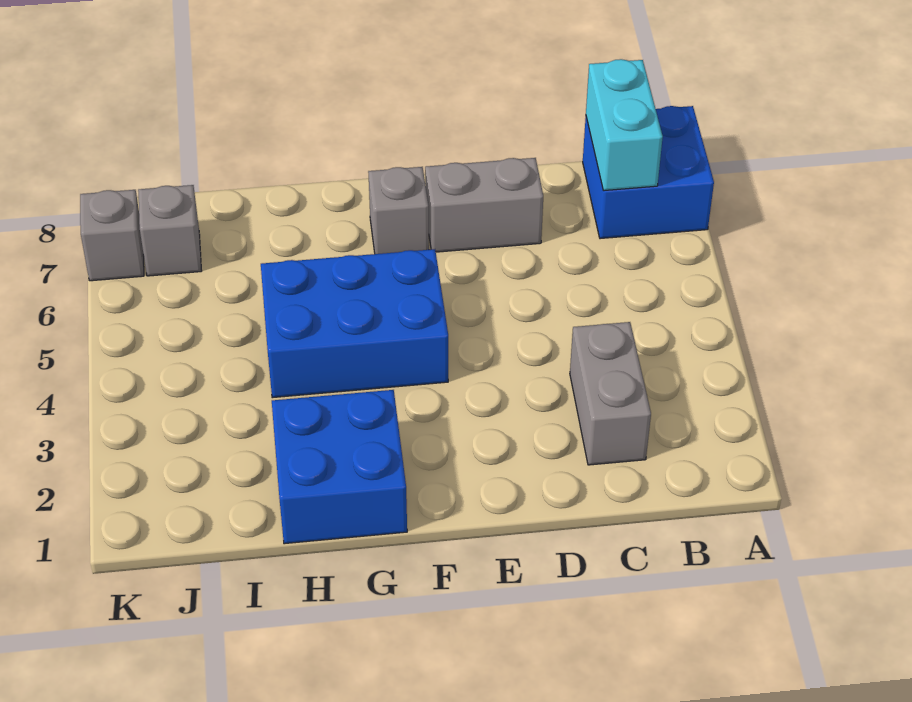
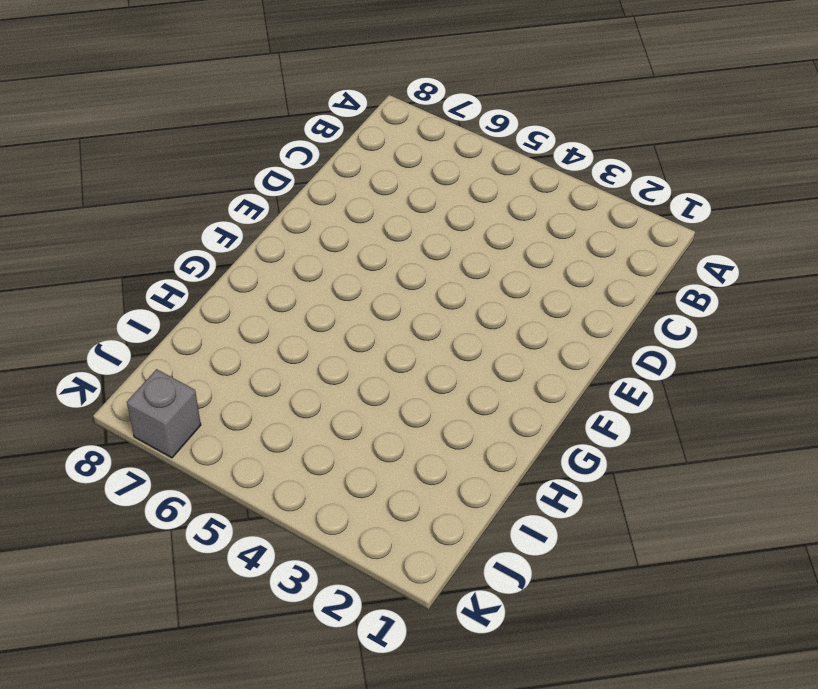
none -> blue brick A7:B8 level 1
none -> grey brick C2:C3 level 1

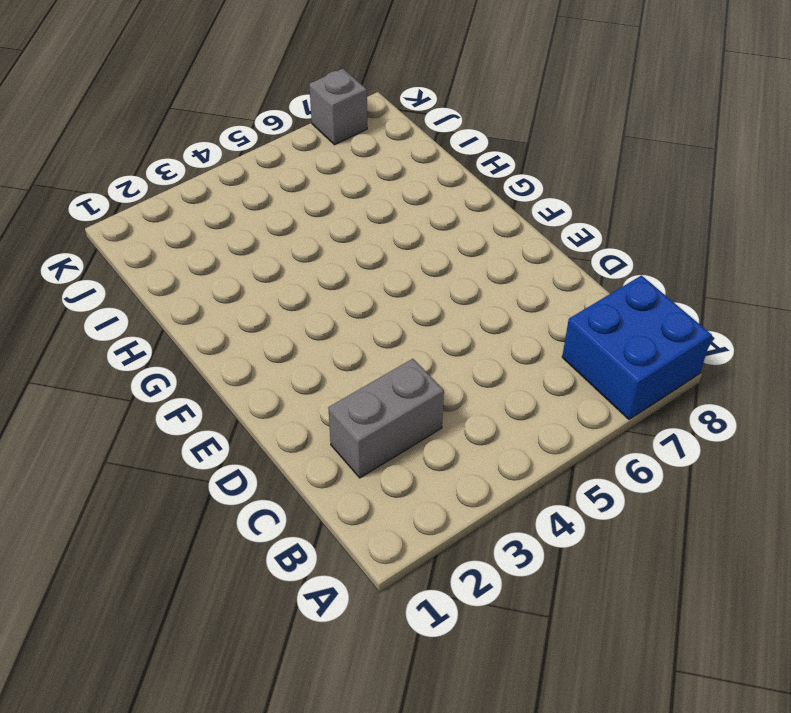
none -> grey brick D7:E7 level 1
none -> blue brick F4:H5 level 1

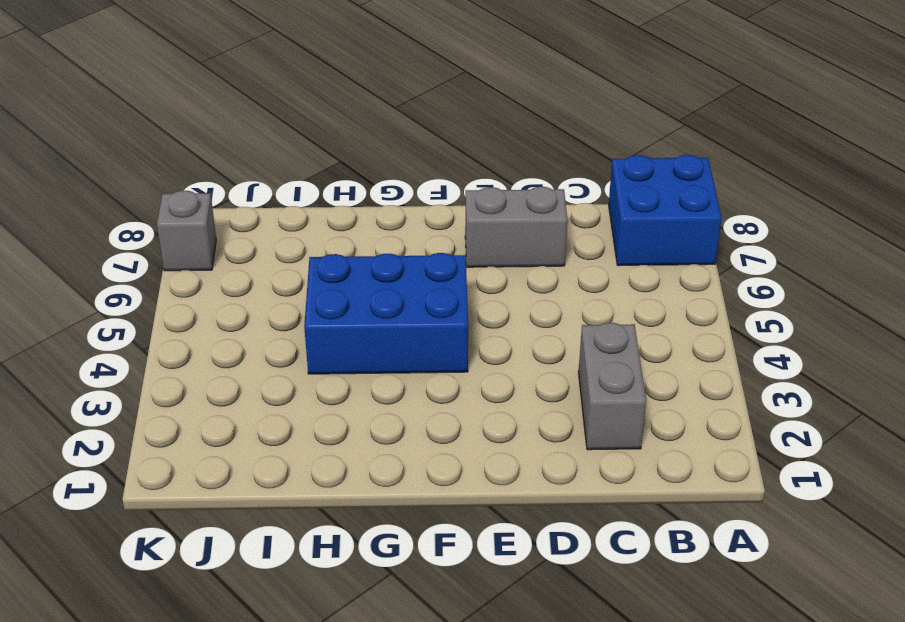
none -> grey brick F7 level 1
none -> blue brick G1:H2 level 1

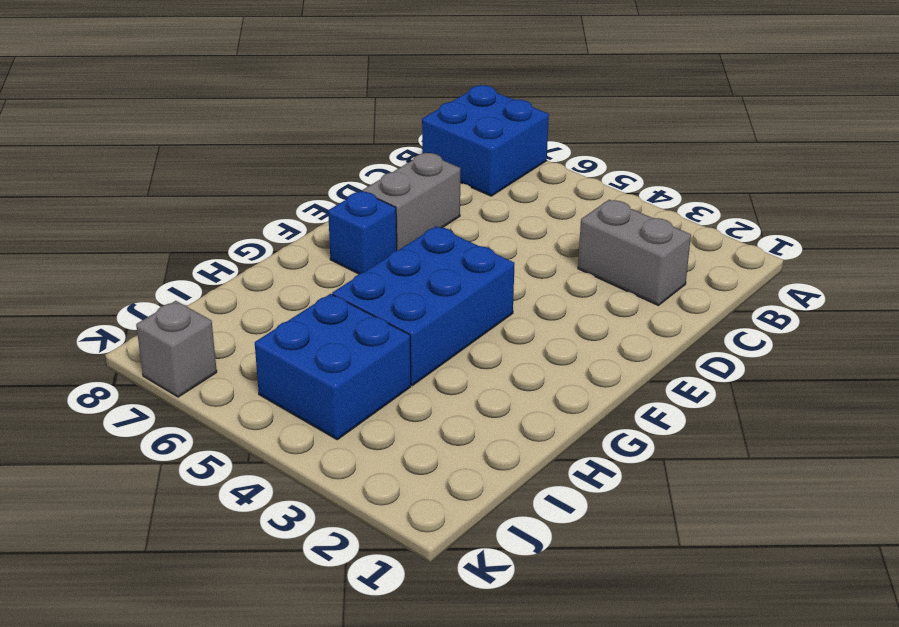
blue brick F7 level 1 -> grey brick F7 level 1
blue brick I4:J5 level 1 -> blue brick G1:H2 level 1
none -> grey brick J7 level 1
none -> cyan brick B7:B8 level 2

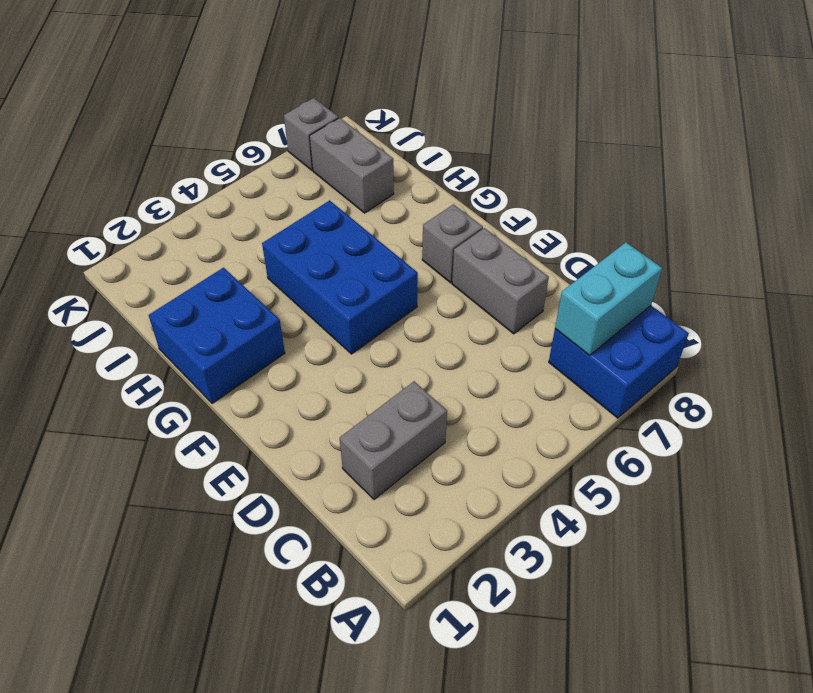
grey brick I7:J7 level 1 -> grey brick J7 level 1

